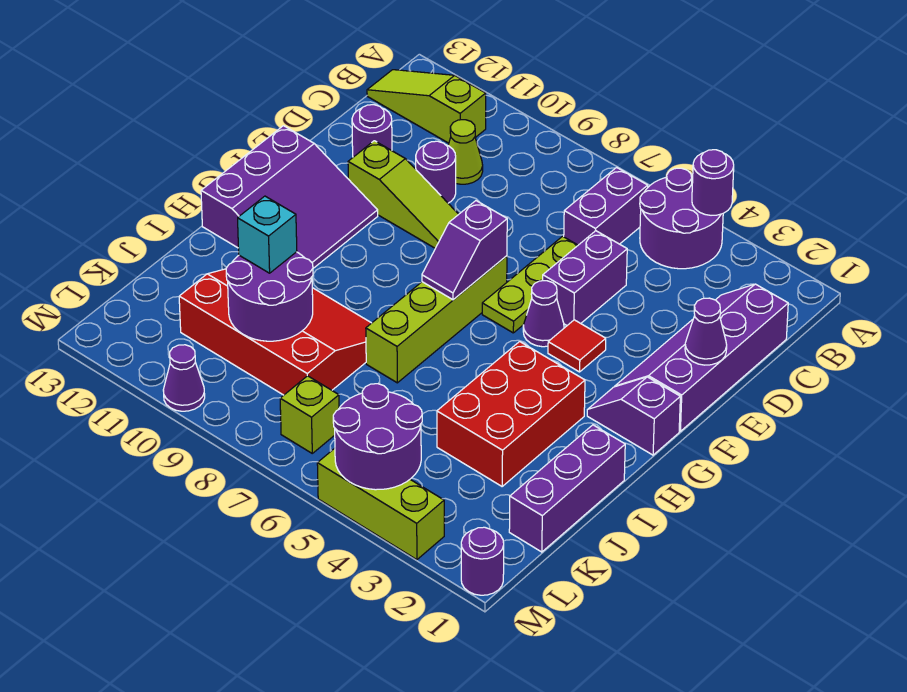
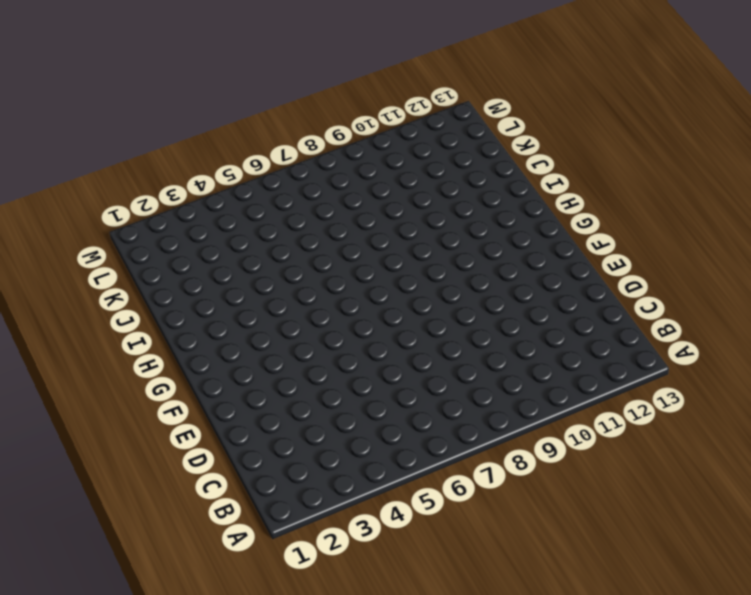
none -> purple round brick A4:B5 level 1
none -> purple brick B6:C6 level 1
none -> lime slope B11:B13 level 1 top 11

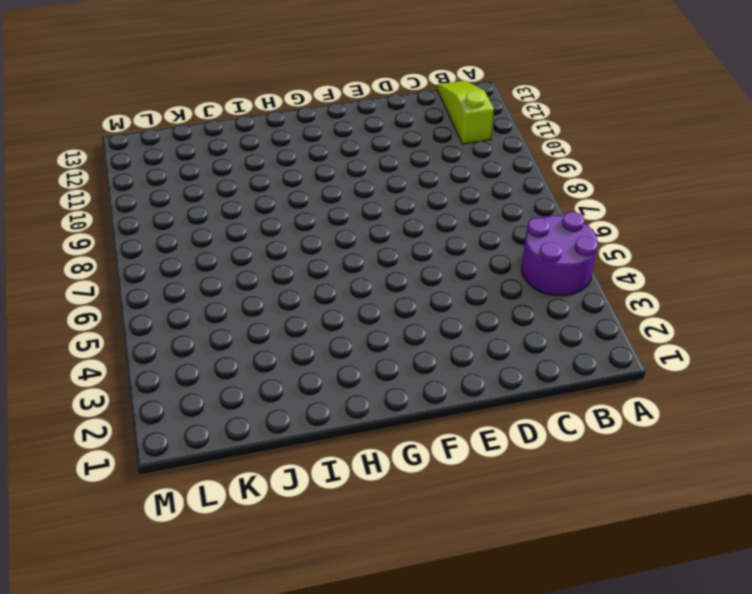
none -> purple brick B6:C6 level 1
none -> purple slope C1:F2 level 1 top 1
none -> lime cone C10 level 1

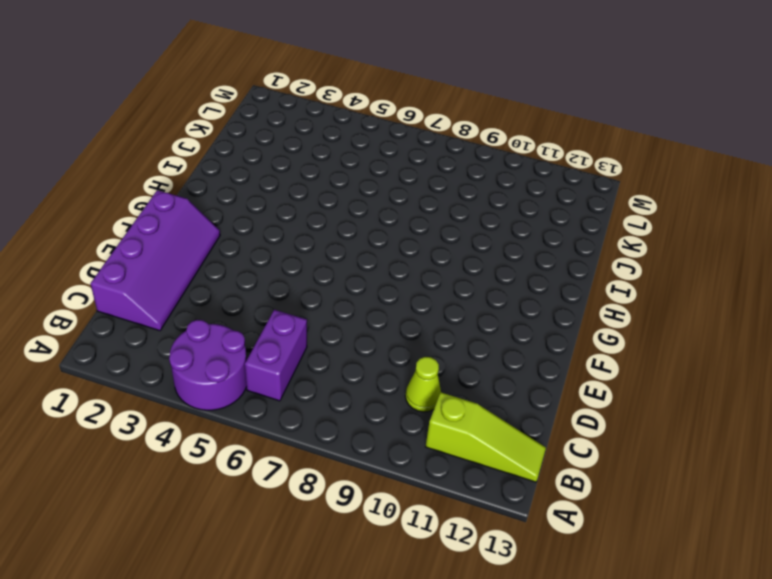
none -> purple brick D5:E5 level 1
none -> lime plate D6:F6 level 1
none -> purple round brick D10 level 1

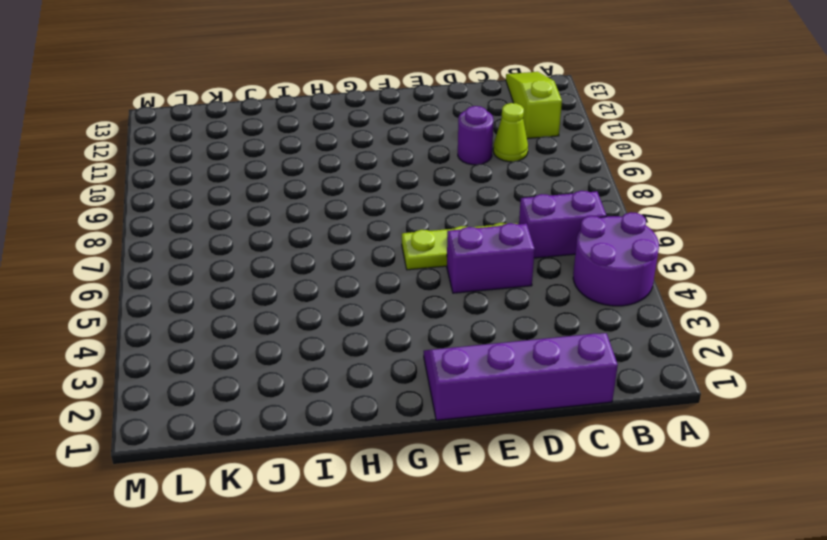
none -> purple round brick D12 level 1
none -> lime slope E9:E11 level 1 top 11
none -> red tile F4 level 1

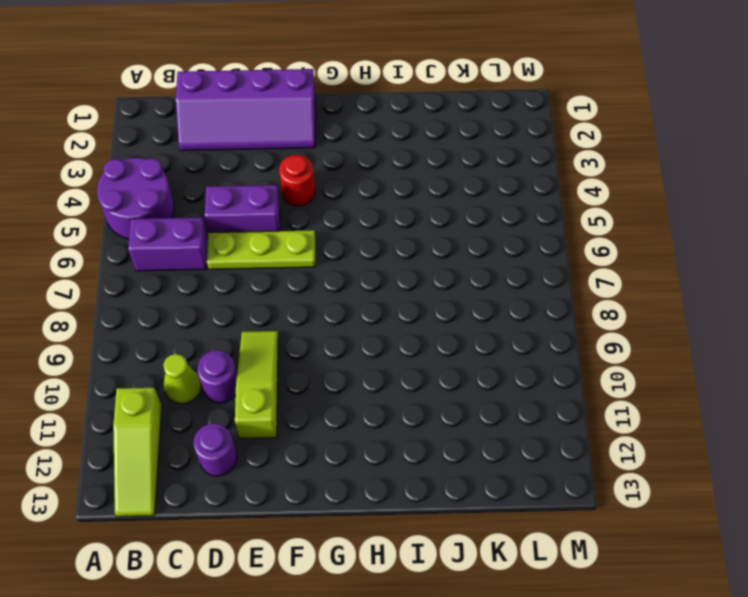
red round brick F4 level 1 -> red tile F4 level 1
none -> purple cone F5 level 1
none -> lime brick F7:I7 level 1
none -> purple slope F11:H13 level 1 top 13

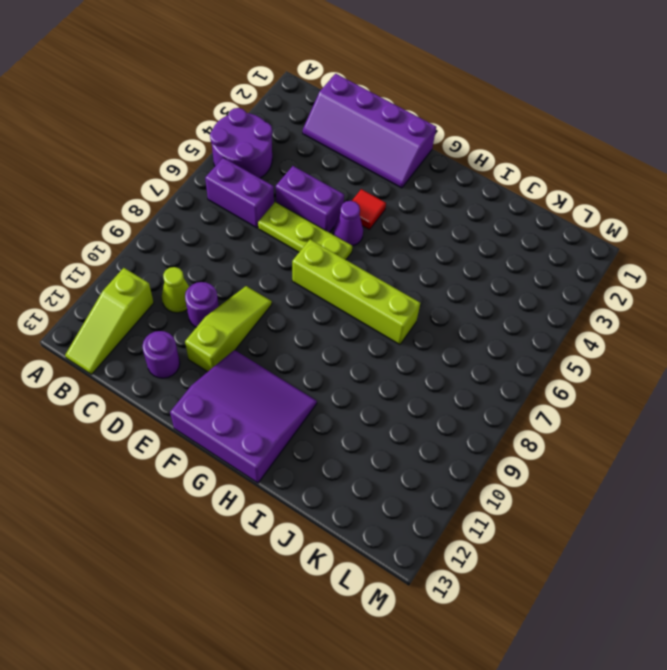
none -> purple slope G1:G2 level 1 top 1
none -> red brick H3:J4 level 1
none -> purple brick I1:K1 level 1

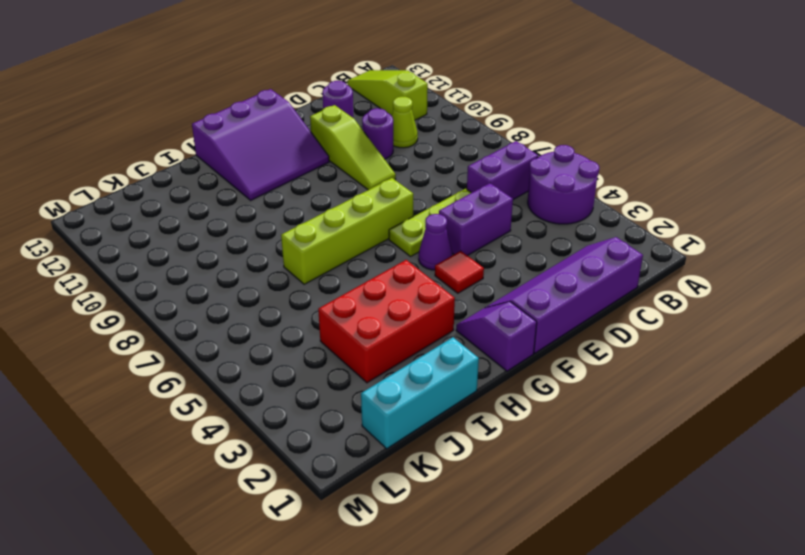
cyan brick I1:K1 level 1 -> purple brick I1:K1 level 1
none -> red slope I8:K11 level 1 top K
none -> lime brick L7 level 1
none -> purple round brick M1 level 1

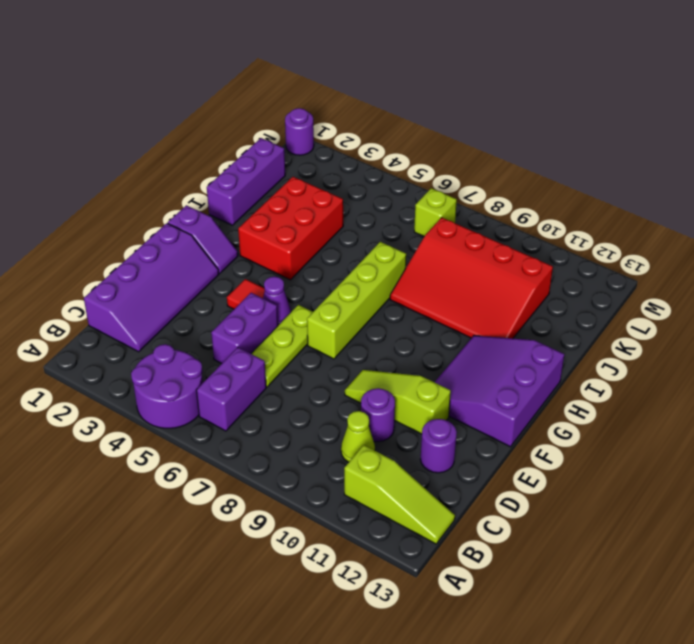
none -> lime brick M3:M5 level 1
none -> purple cone M10 level 1
none -> purple round brick A4 level 2

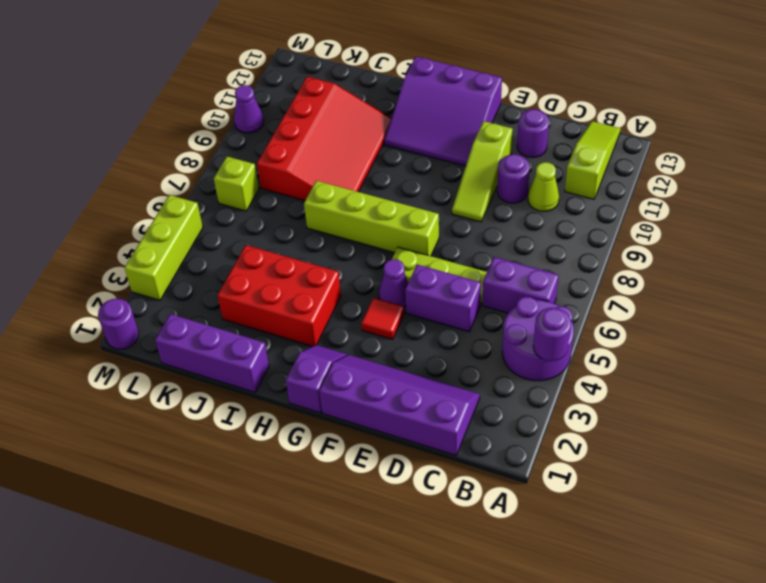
none -> purple cone E1 level 2
none -> purple slope F7:G7 level 2 top F
none -> purple round brick J9:K10 level 2

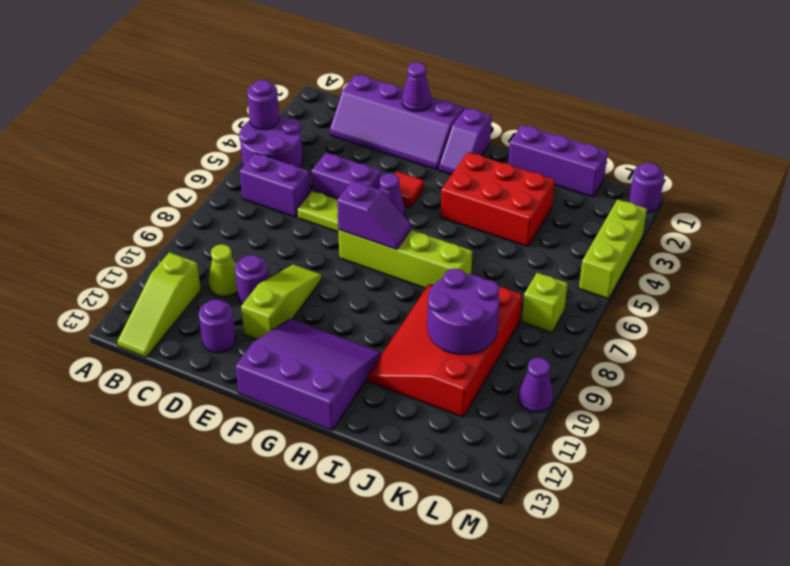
none -> purple round brick L4:M5 level 2
none -> cyan brick J10 level 3

